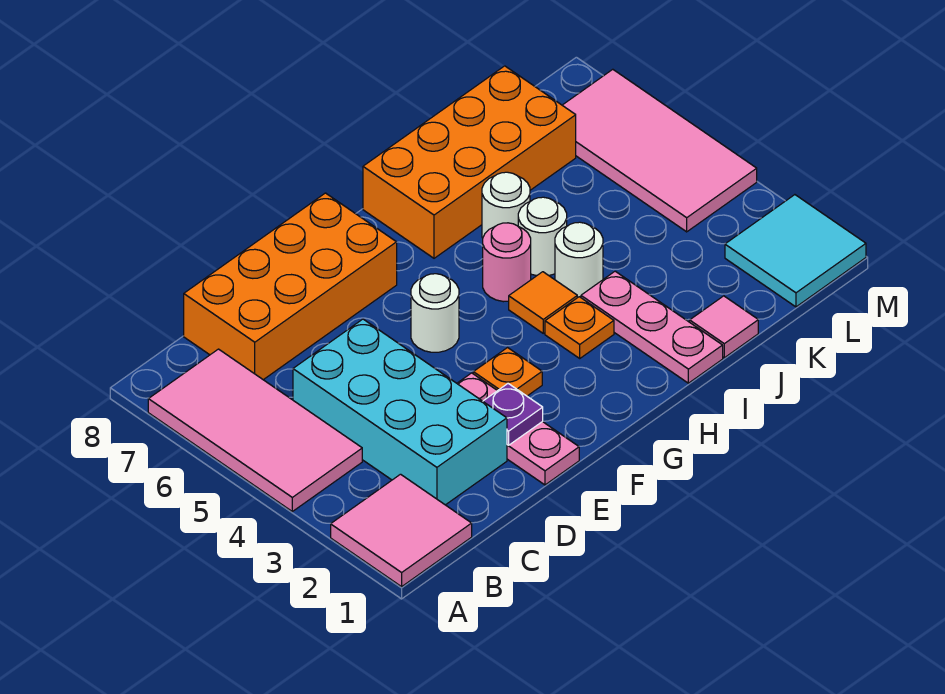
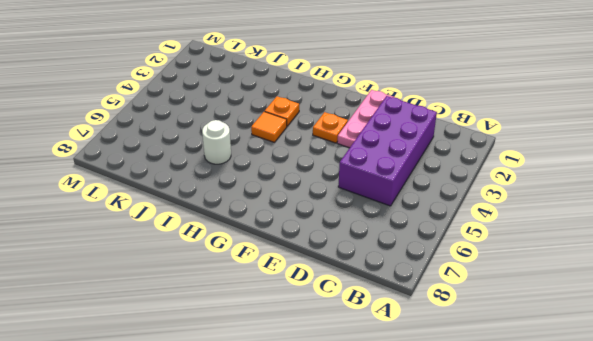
purple brick C2:D5 level 1 -> cyan brick C2:D5 level 1
none -> pink tile A1:B2 level 1
none -> pink tile A4:B7 level 1
none -> orange brick C7:F8 level 1

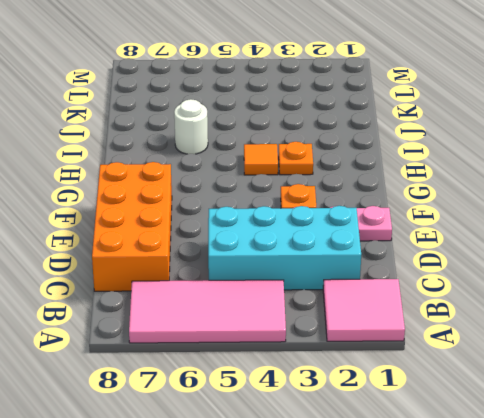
none -> white round brick F5 level 1
none -> pink round brick H5 level 1
none -> orange brick H7:K8 level 1

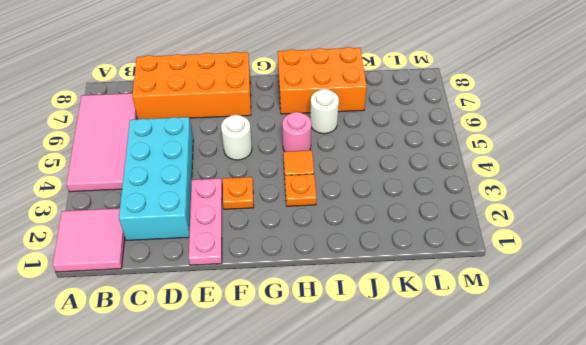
orange brick H7:J8 level 1 -> orange brick H7:K8 level 1
none -> pink plate I1:I3 level 1
none -> white round brick I4 level 1
none -> white round brick I5 level 1

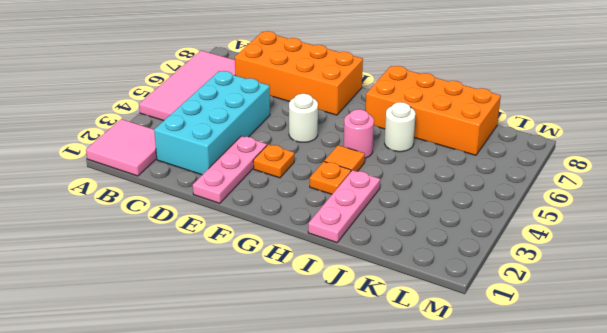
none -> white round brick I4 level 1
none -> white round brick I5 level 1
none -> pink tile J1 level 1

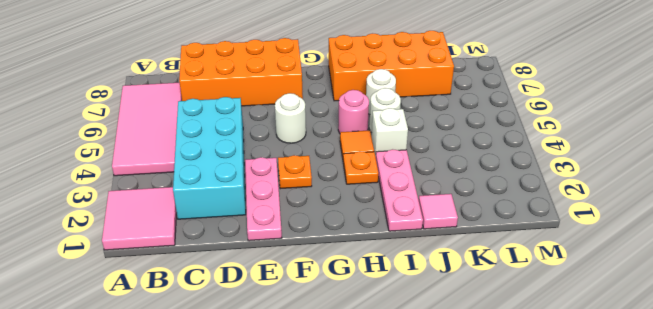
white brick I4 level 1 -> white round brick I4 level 1
none -> cyan tile L1:M2 level 1
none -> pink tile L4:M7 level 1
none -> purple plate E2 level 2

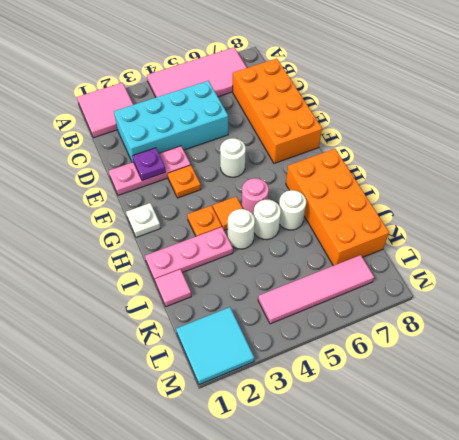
white plate G1 level 1 -> none
pink tile L4:L7 level 1 -> pink tile L4:M7 level 1

